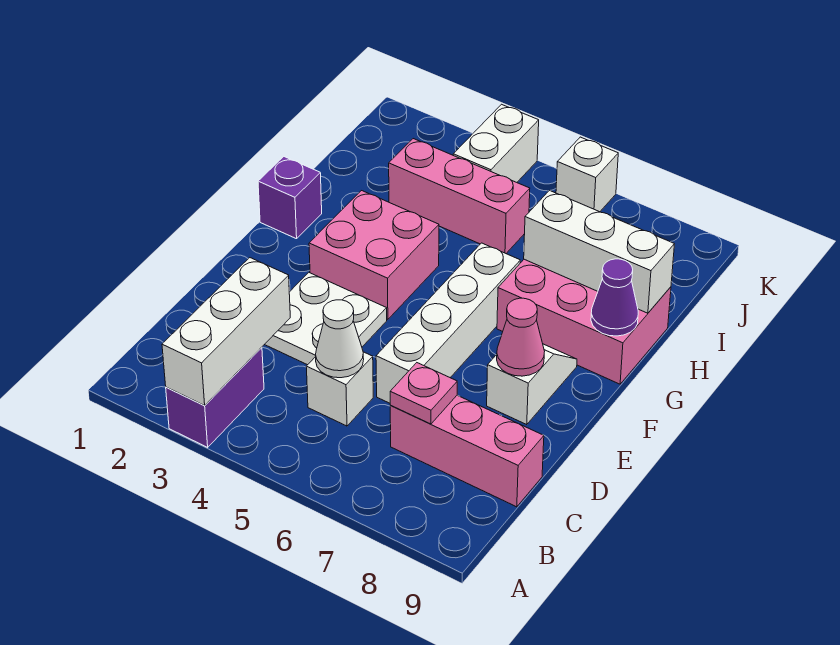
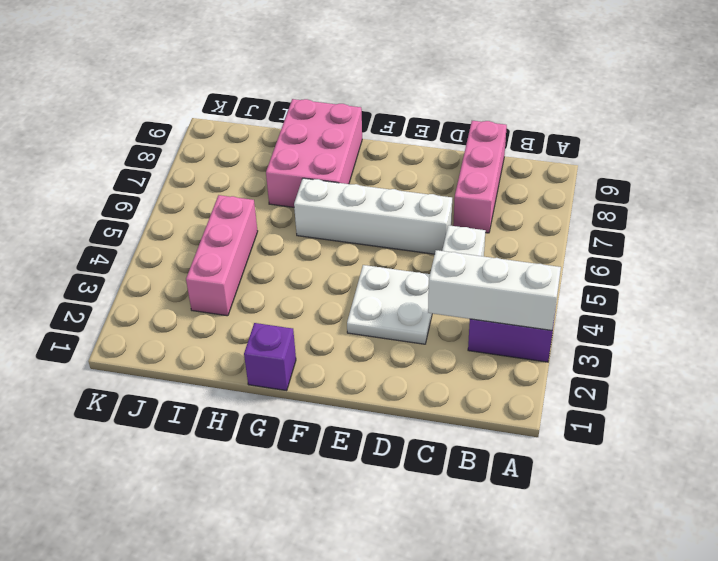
none -> white slope E8:F8 level 1 top E
none -> pink brick F3:G4 level 1
none -> white brick J4:K4 level 1

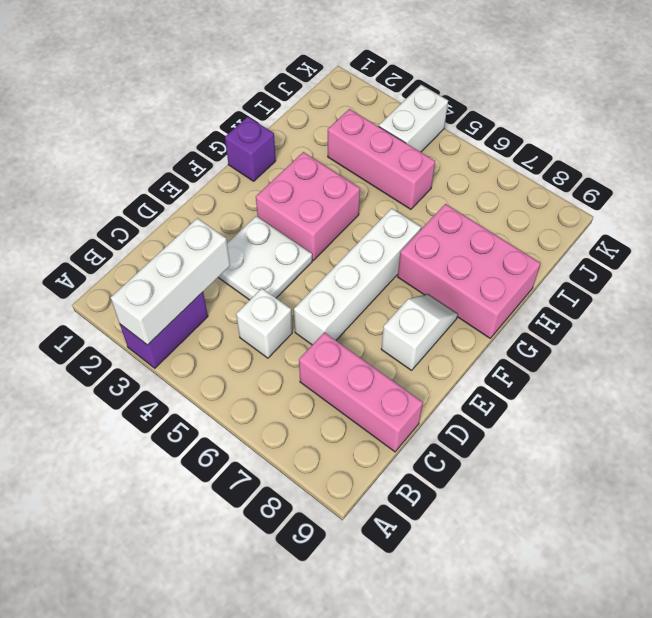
none -> white brick K6 level 1
none -> white cone C5 level 2
none -> pink plate C7 level 2

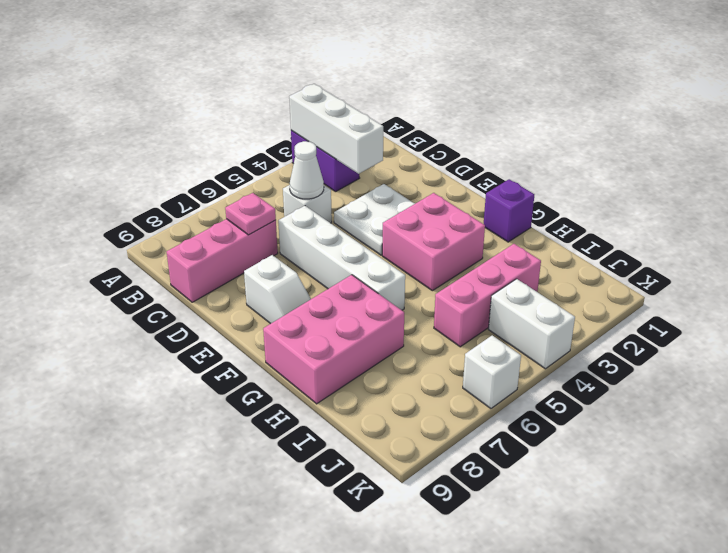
none -> pink cone E8 level 2
none -> purple cone G9 level 2
none -> white brick H7:H9 level 2

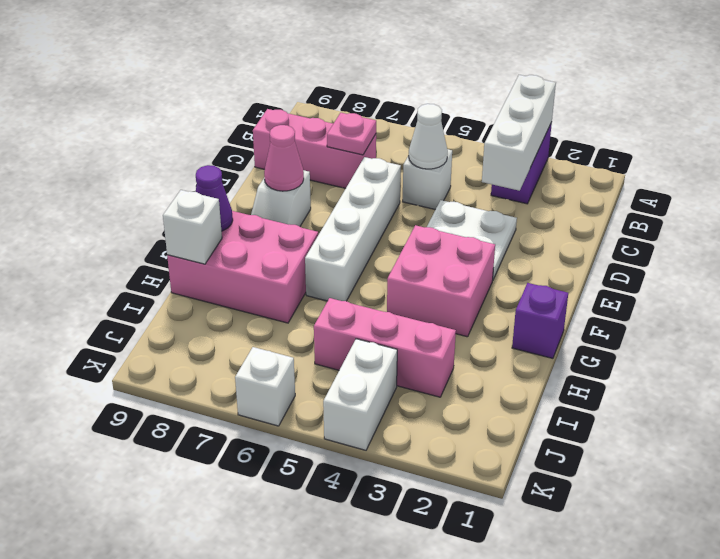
white brick H9 level 2 -> white brick H7:H9 level 2

